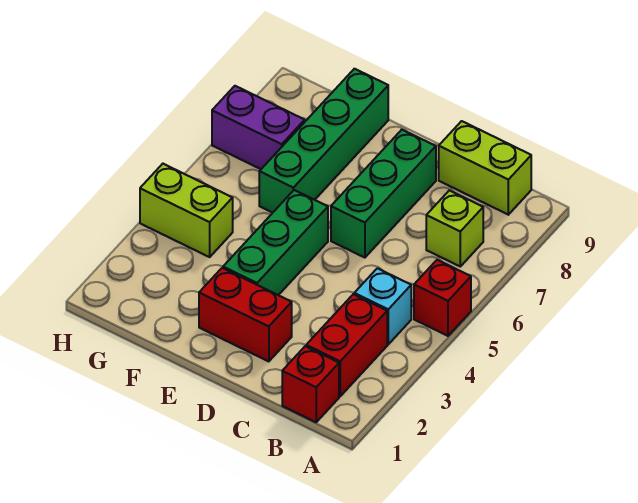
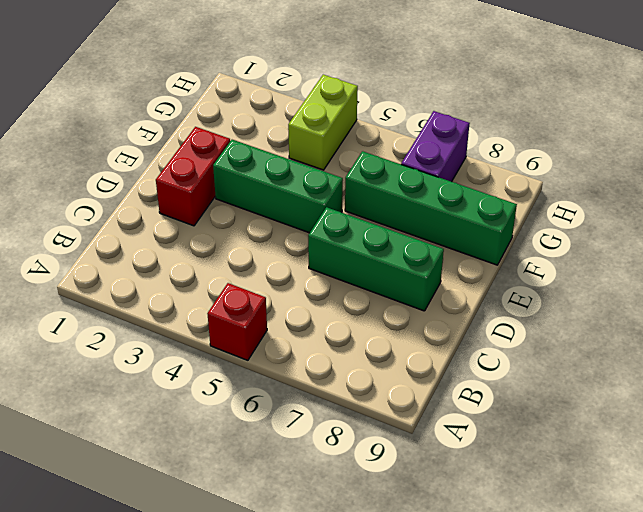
none -> red brick B1 level 1
none -> red brick B2:B3 level 1
none -> cyan brick B4 level 1

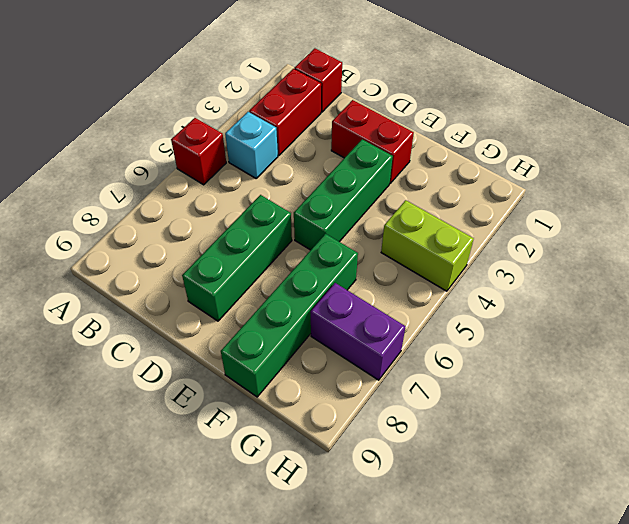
none -> lime brick B7 level 1
none -> lime brick B9:C9 level 1

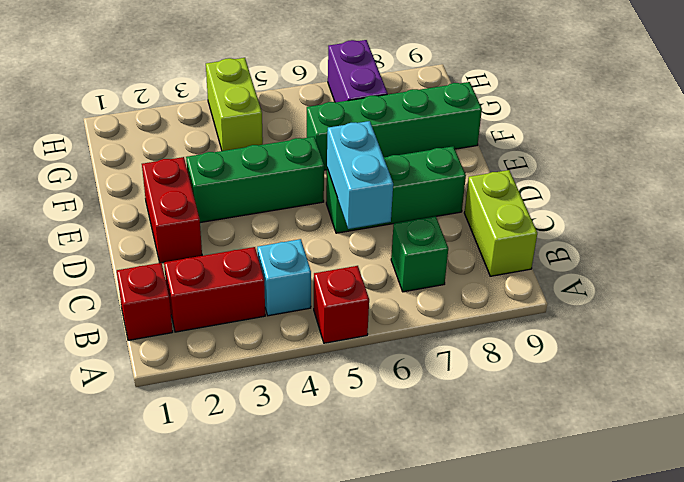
green brick B7 level 1 -> lime brick B7 level 1
cyan brick C6:D6 level 2 -> none

